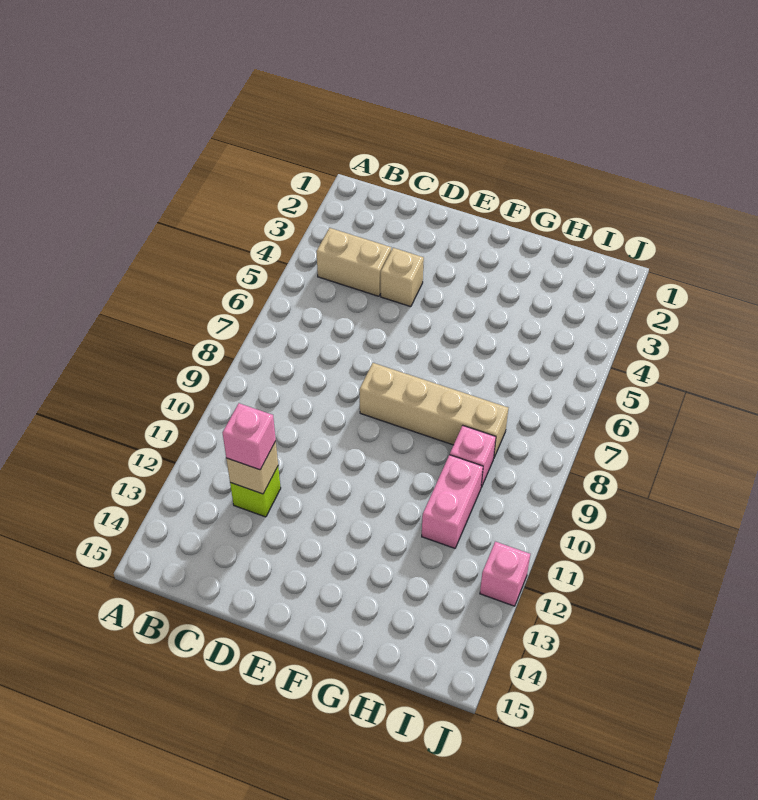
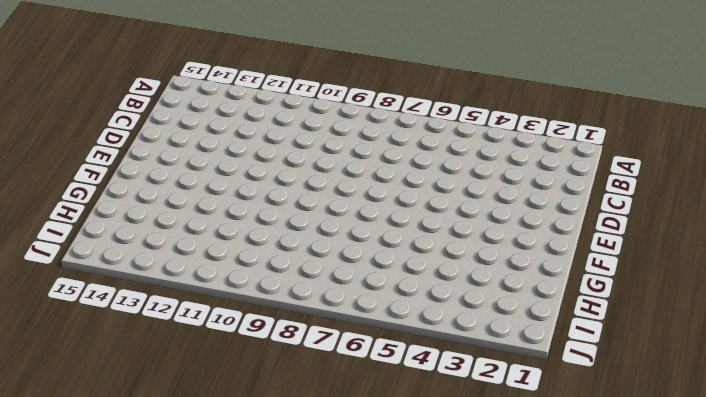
none -> tan brick B4:C4 level 1
none -> lime brick C12 level 1

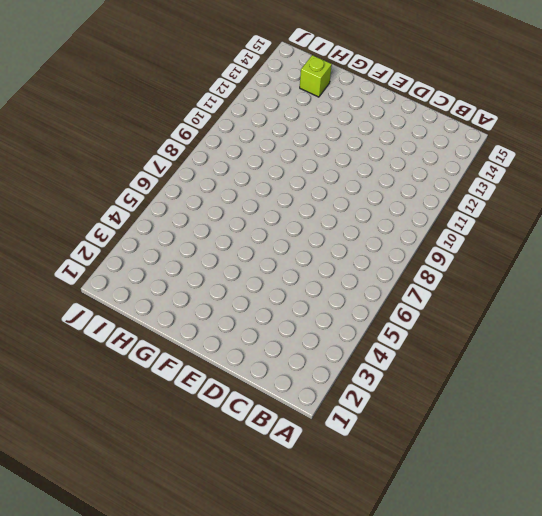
lime brick H14 level 1 -> lime brick C12 level 1
none -> tan brick B4:C4 level 1
none -> tan brick D4 level 1

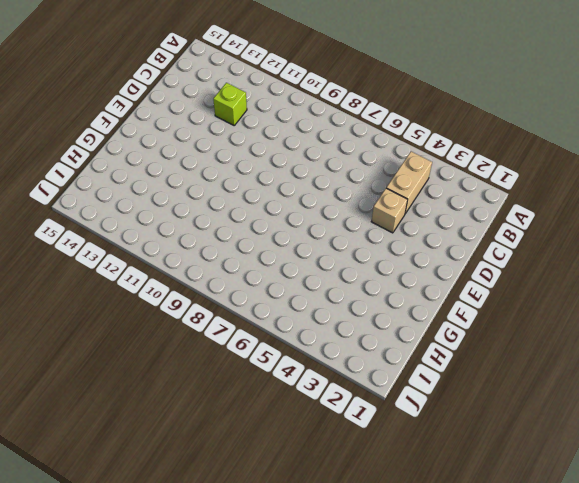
none -> tan brick E8:H8 level 1
none -> pink brick H9 level 1

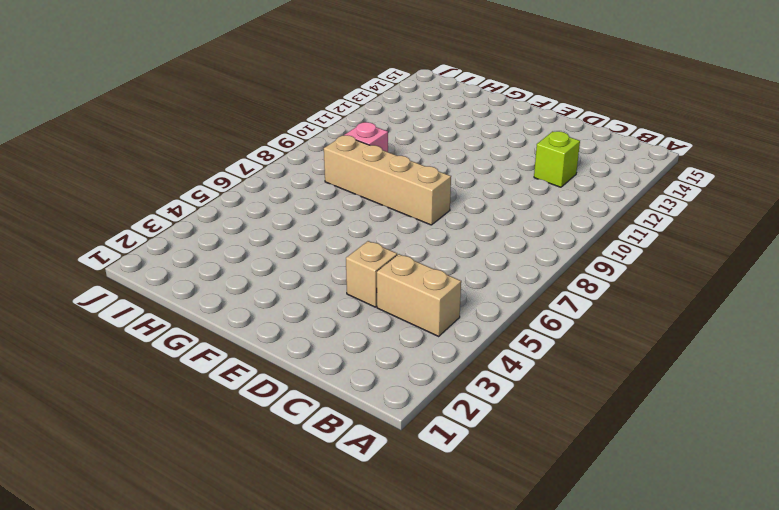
none -> pink brick H10:H11 level 1
none -> pink brick J12 level 1

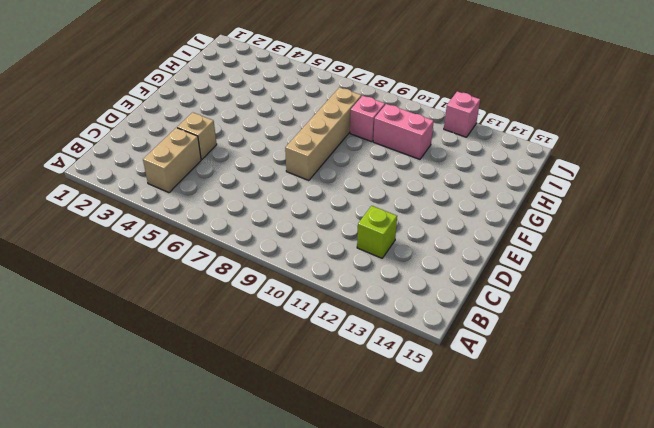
none -> tan brick C12 level 2
none -> pink brick C12 level 3

